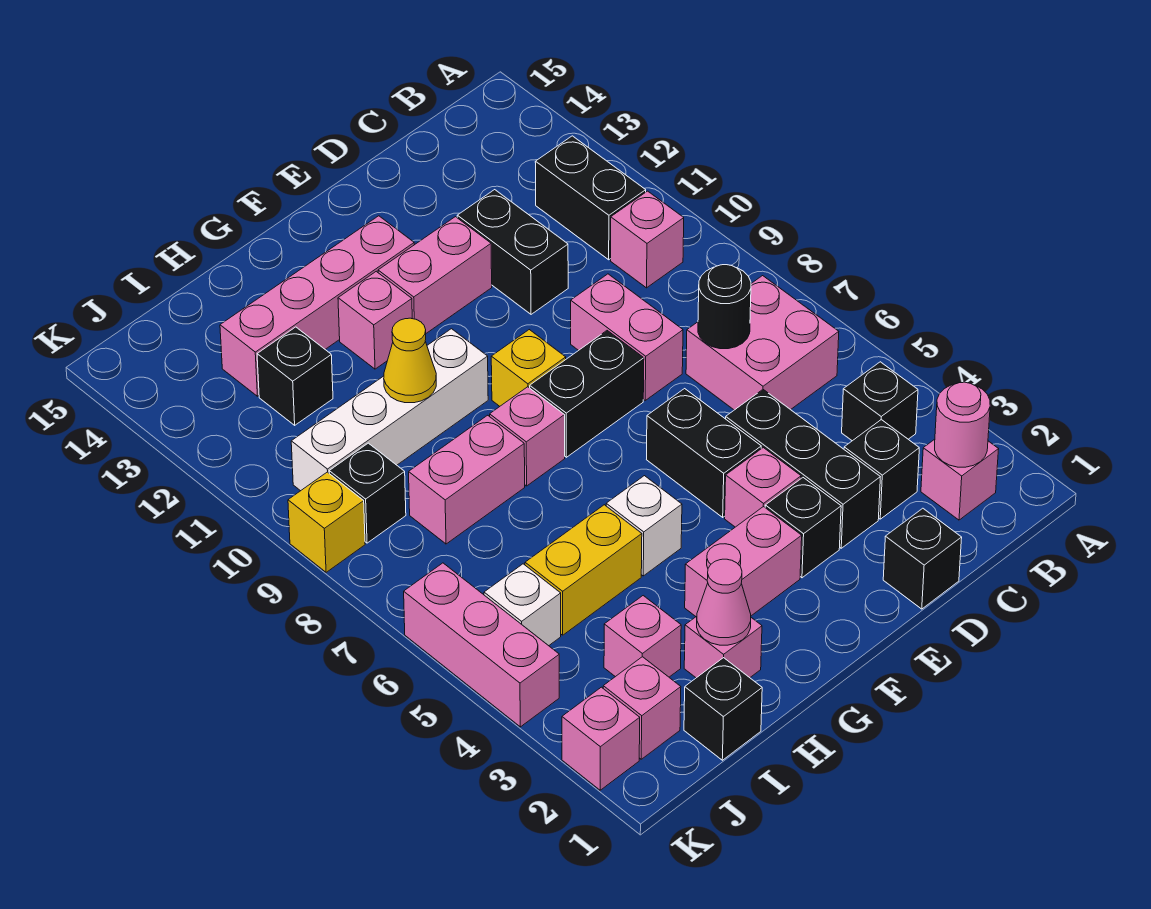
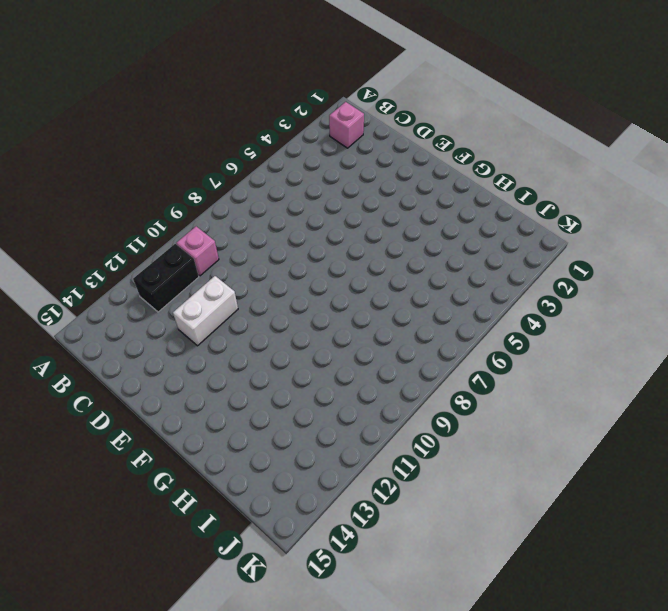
white brick D11:D12 level 1 -> black brick D11:D12 level 1
none -> black brick B4 level 1
none -> pink brick B6:C7 level 1
none -> black brick C3 level 1
none -> black brick D1 level 1

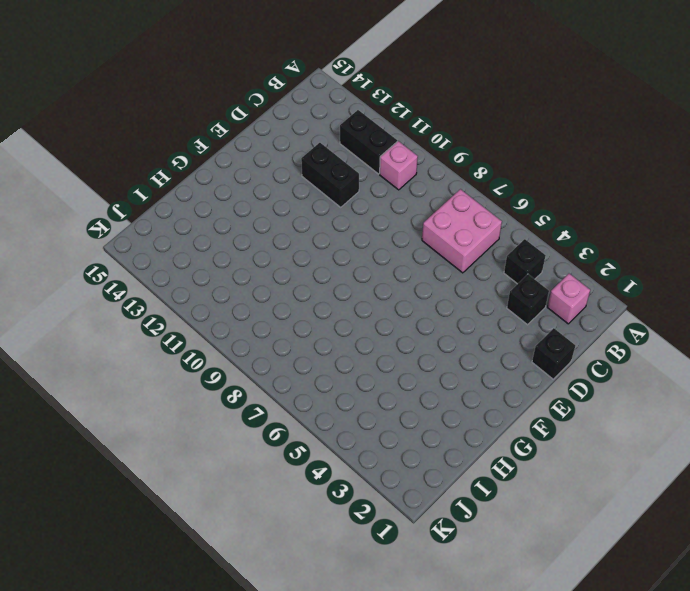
none -> black brick D3:D5 level 1
none -> pink brick D8:D9 level 1
none -> black brick E3 level 1
none -> pink brick E4 level 1

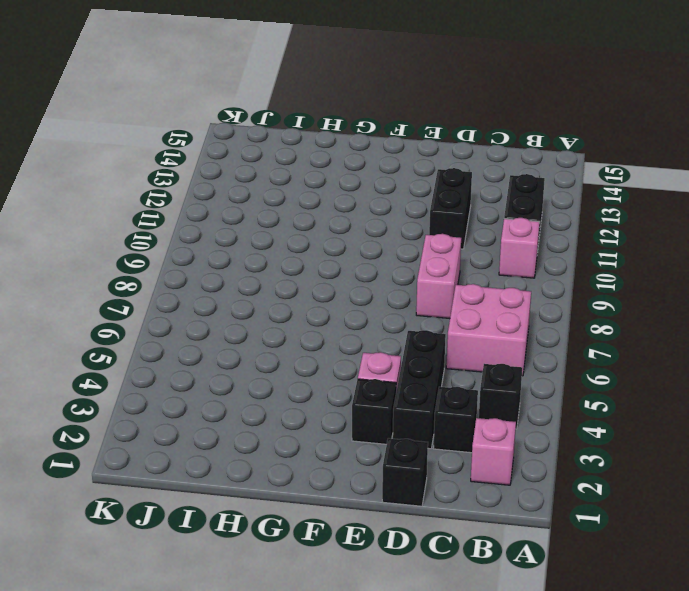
none -> black brick E5:E6 level 1
none -> black brick E8:F8 level 1
none -> pink brick E12:F12 level 1
none -> pink brick F3:G3 level 1

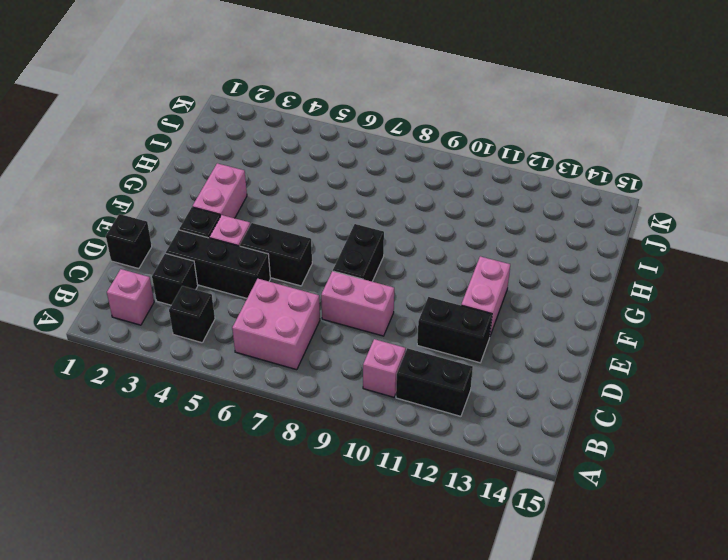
none -> yellow brick F9 level 1
none -> pink brick F13:I13 level 1
none -> white brick G5 level 1
none -> pink brick G8 level 1

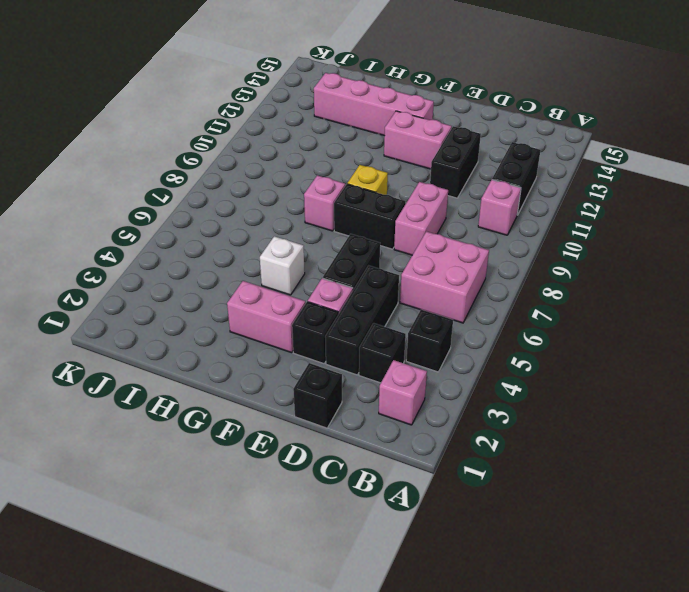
none -> white brick G10:J10 level 1
none -> pink brick G12 level 1
none -> pink brick H2 level 1
none -> yellow brick H5:I5 level 1

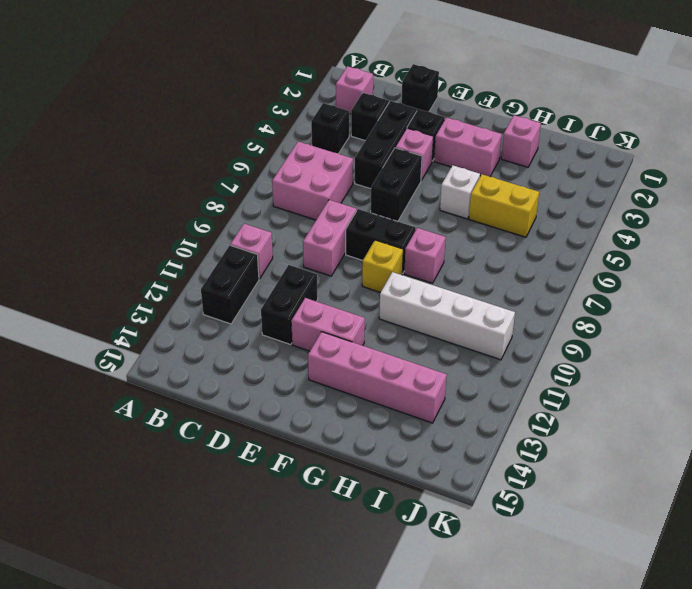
none -> pink brick G12 level 1
none -> pink brick H8:I8 level 1
none -> black brick I1 level 1
none -> pink brick I3 level 1

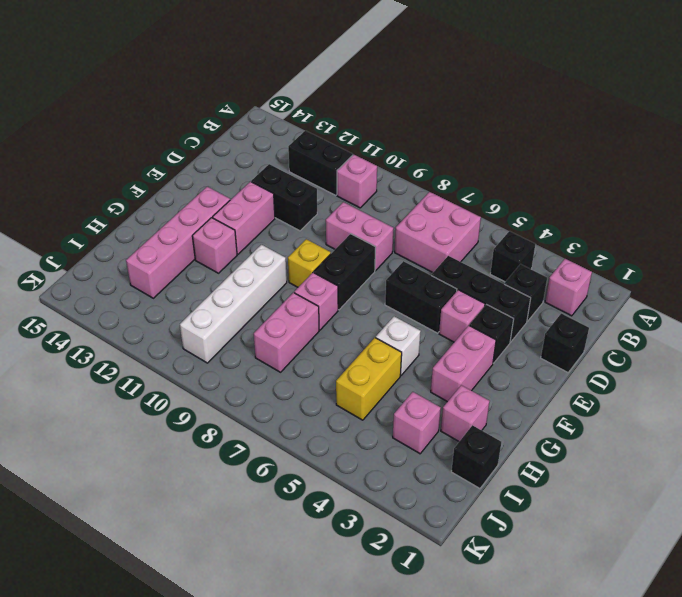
none -> black brick I12 level 1
none -> pink brick J2 level 1
none -> white brick J5 level 1
none -> black brick J9 level 1

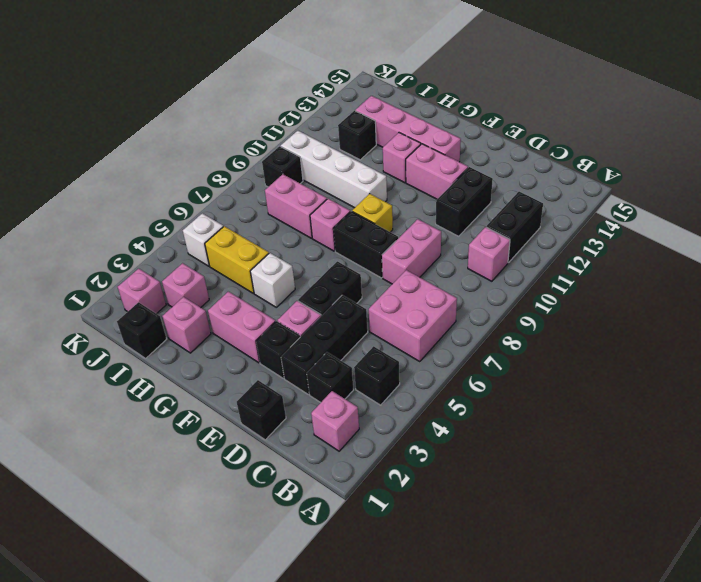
none -> pink brick K2 level 1
none -> pink brick K4:K6 level 1
none -> yellow brick K9 level 1
none -> pink round brick B2 level 2

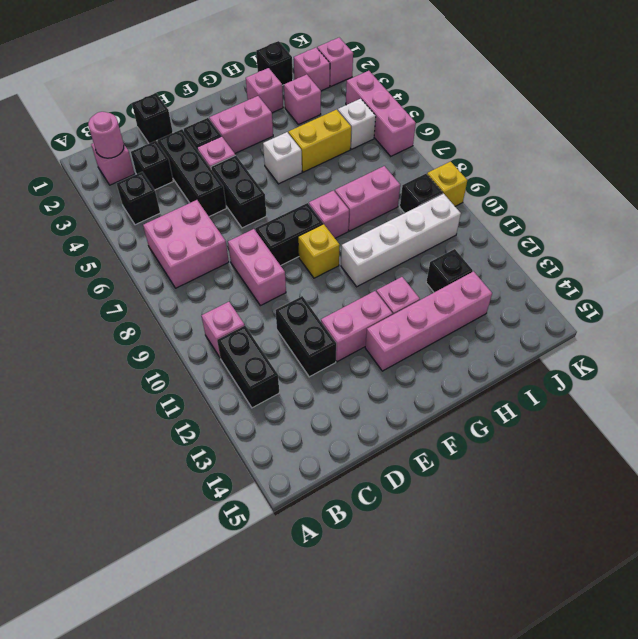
none -> black round brick C7 level 2
none -> pink cone H2 level 2
none -> yellow cone H10 level 2

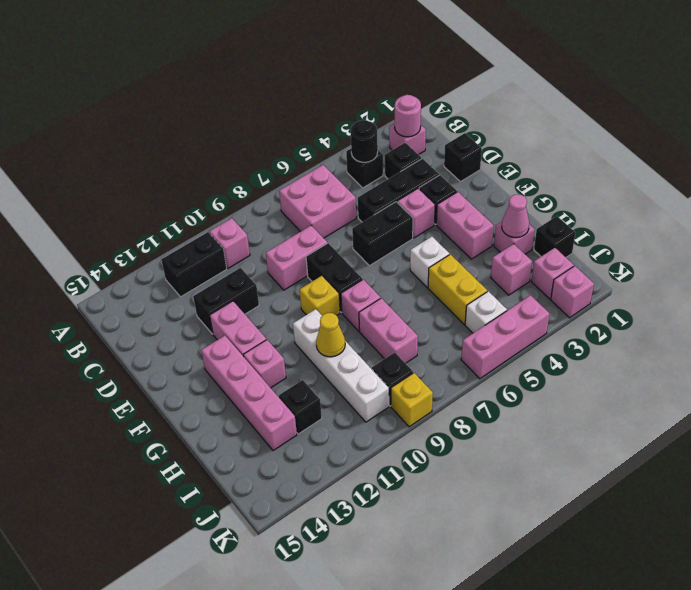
black round brick B4 level 2 -> black round brick C7 level 2

